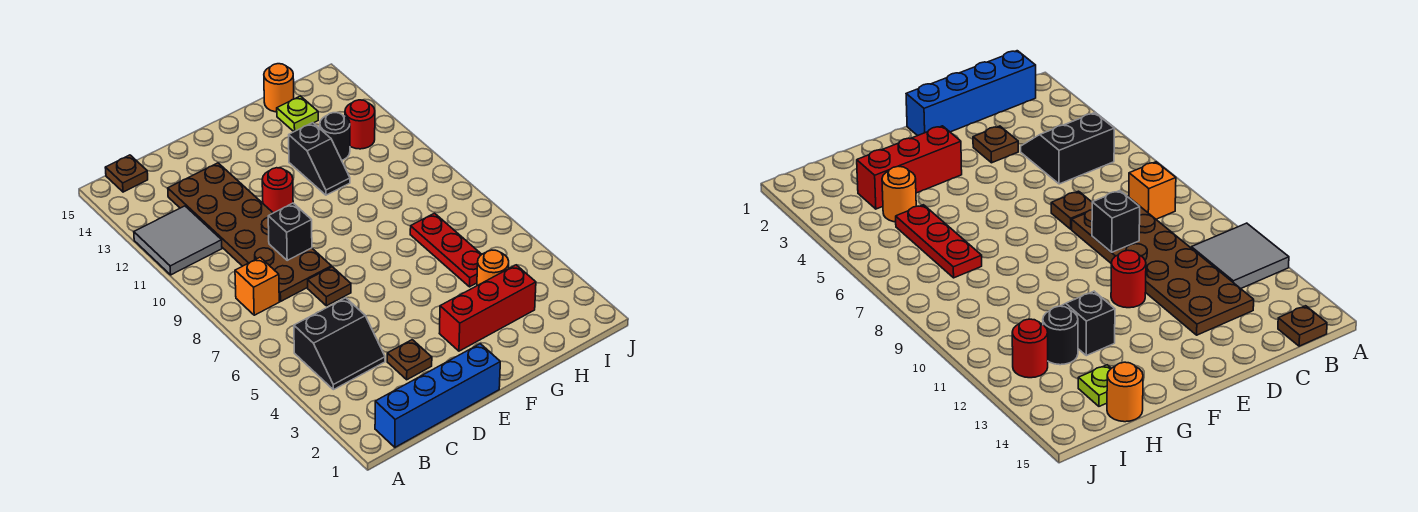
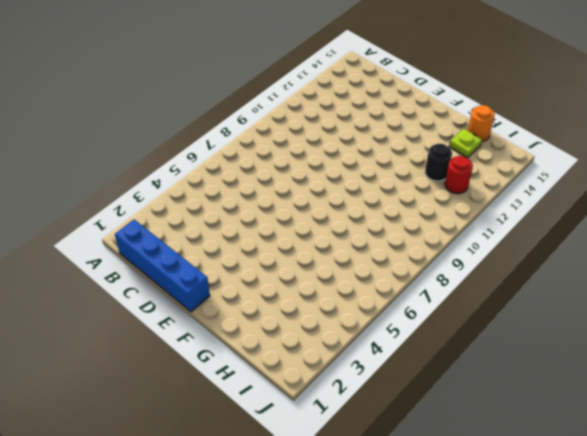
none -> grey tile A11:B12 level 1
none -> black slope B4:C5 level 1 top 5
none -> orange brick B8 level 1

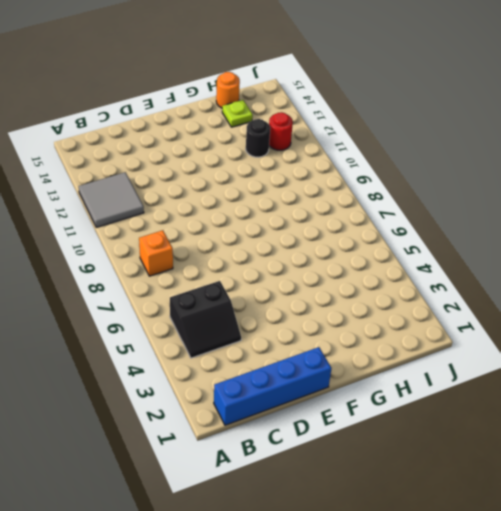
none -> brown plate B15 level 1
none -> brown plate C8:D13 level 1
none -> brown plate D3 level 1

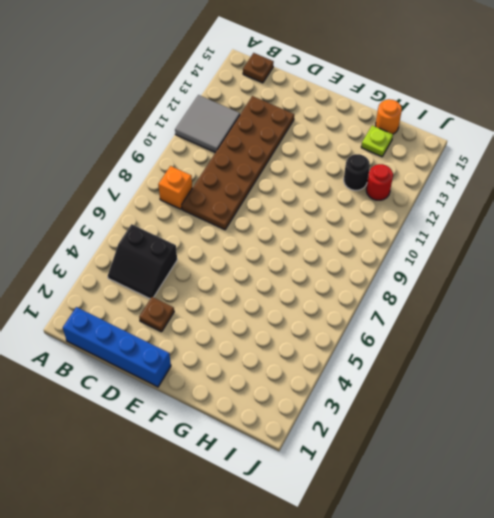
none -> brown plate D7 level 1
none -> red round brick E11 level 1
none -> red brick F3:H3 level 1

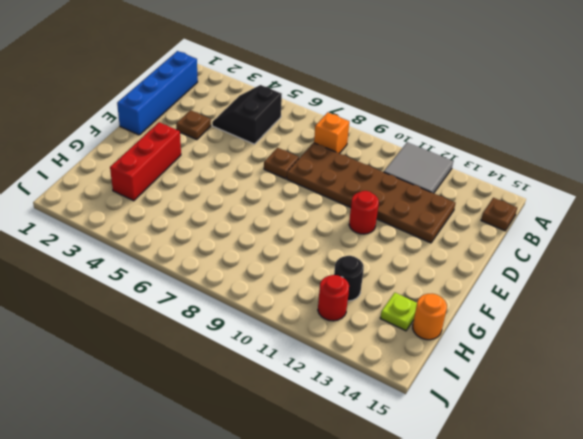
none -> black slope G11:G12 level 1 top 12
none -> orange round brick H4 level 1
none -> red plate H5:H7 level 1

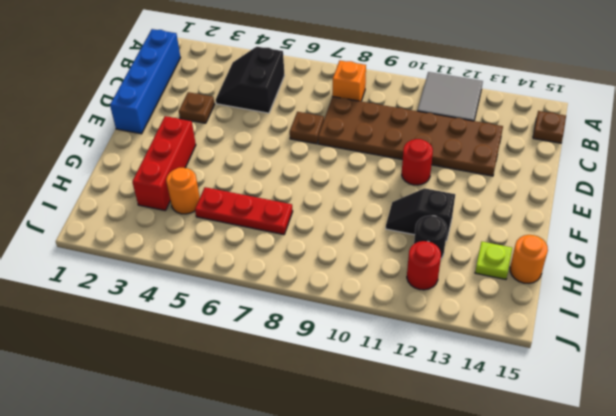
none -> black brick D9 level 2

